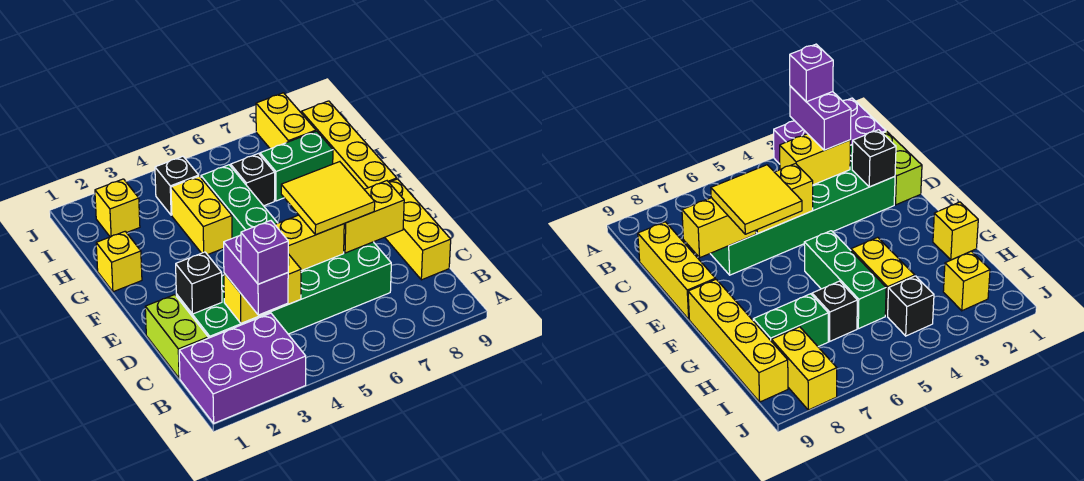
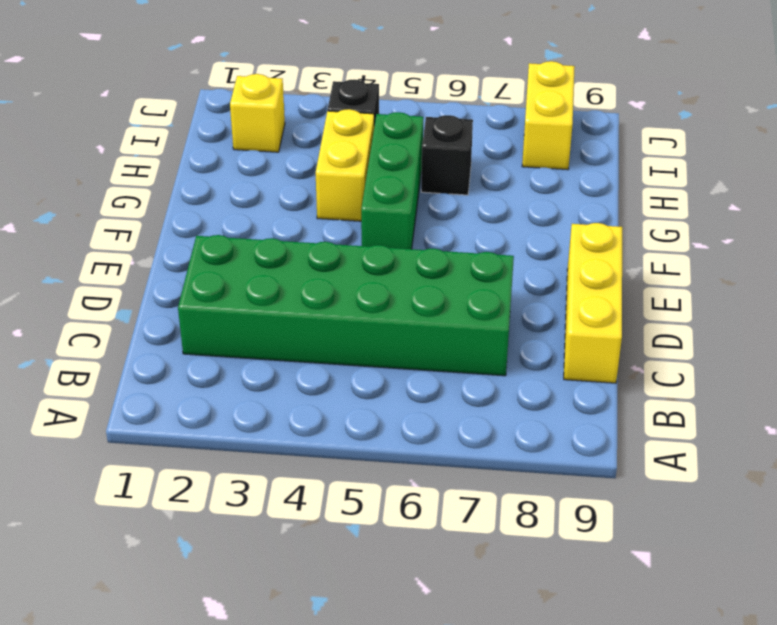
none -> purple brick A1:B3 level 1
none -> lime brick C1:D1 level 1
none -> yellow brick F9:I9 level 1

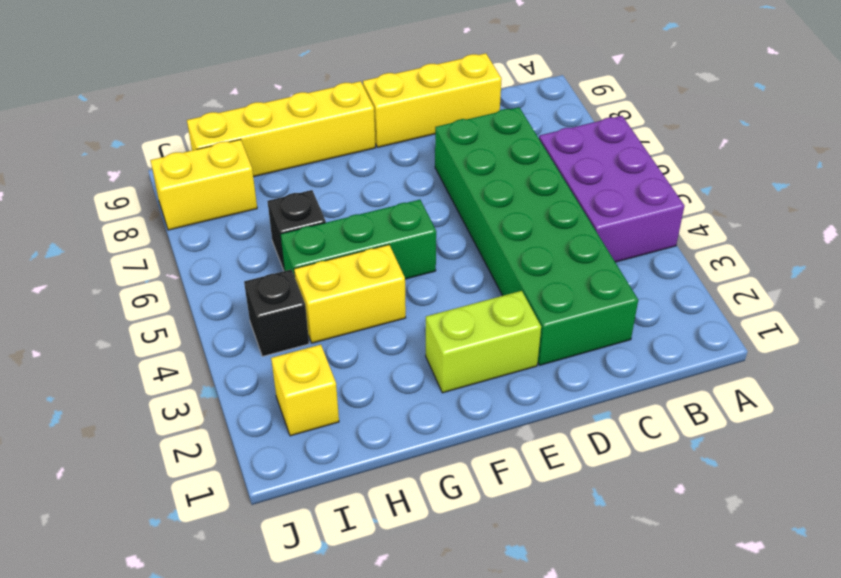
purple brick A4:B6 level 1 -> purple brick A1:B3 level 1
lime brick E2:F2 level 1 -> lime brick C1:D1 level 1
none -> yellow brick G1 level 1
none -> green brick H7:H8 level 1
none -> yellow brick C3:C4 level 2

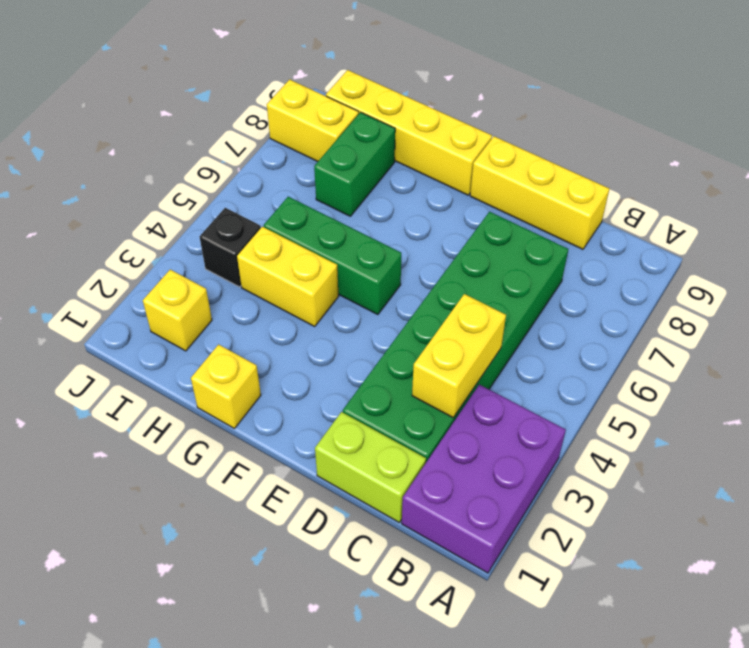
none -> black brick H6 level 1
none -> black brick D2 level 2
none -> yellow brick D5:D6 level 2

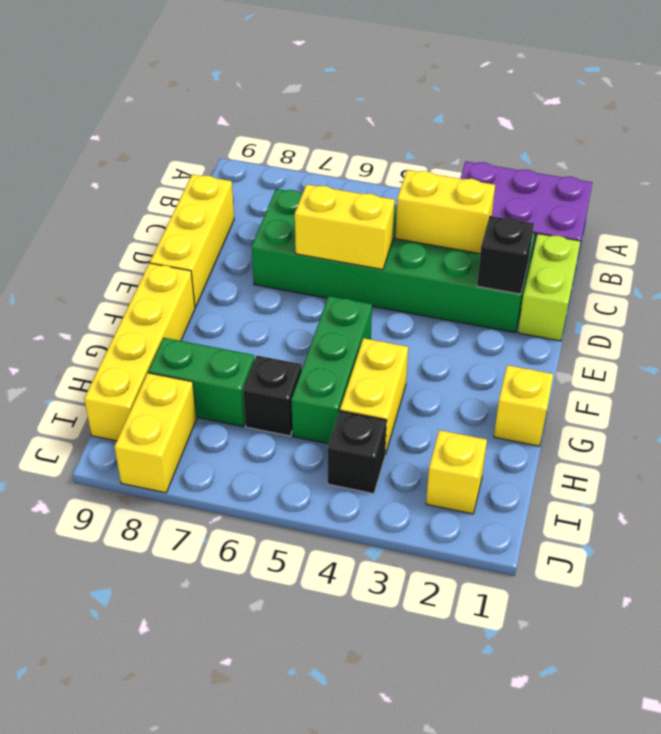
none -> yellow brick D7:D8 level 2
none -> purple brick B3:C3 level 3
none -> yellow tile D6:E7 level 3

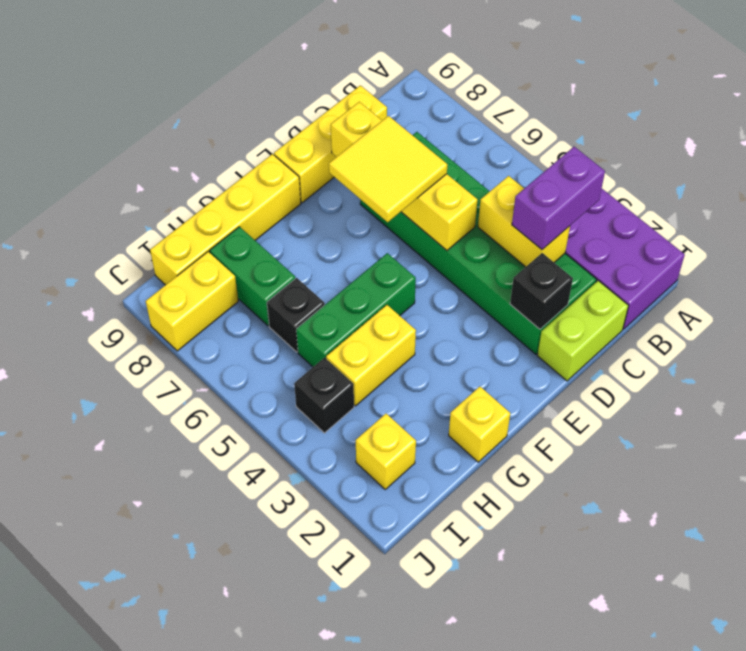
none -> purple brick B3 level 4

